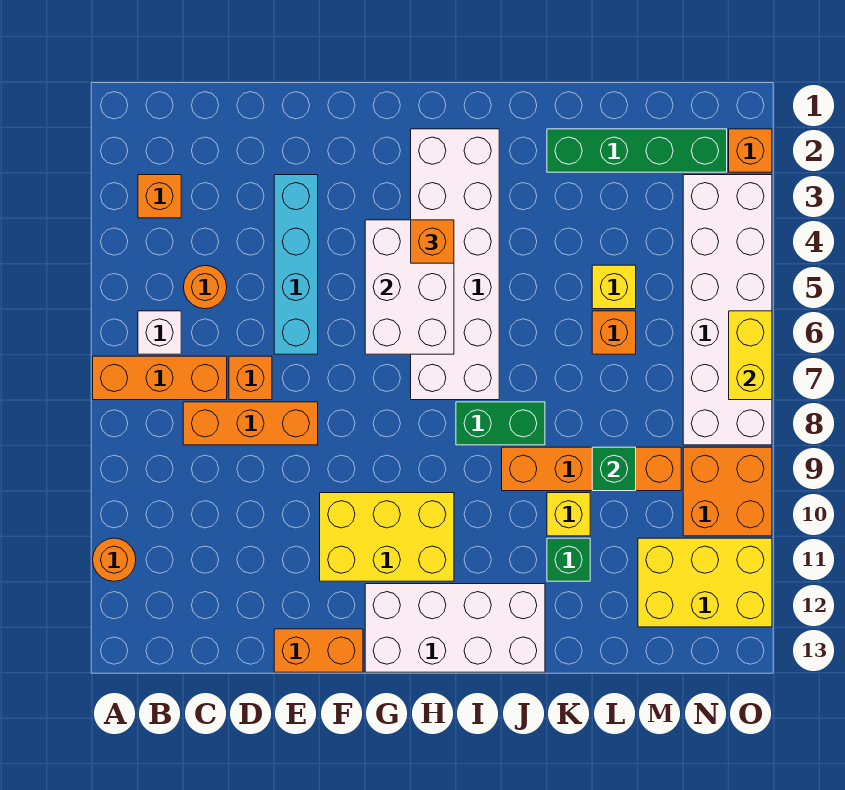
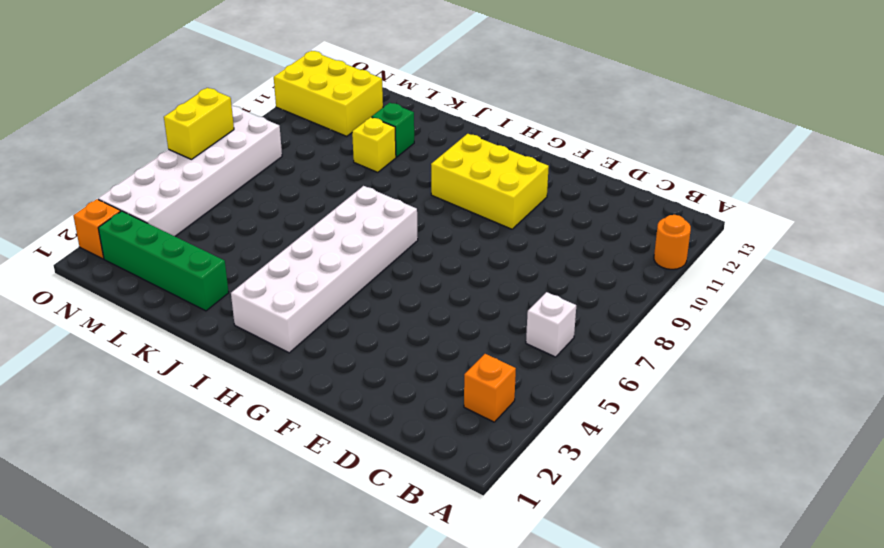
none -> orange brick A7:C7 level 1
none -> orange round brick C5 level 1
none -> orange brick C8:E8 level 1

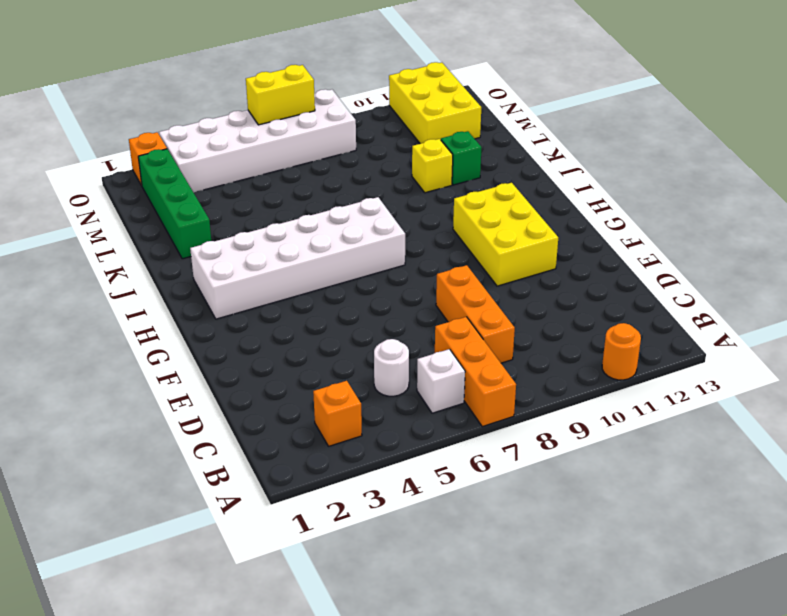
white round brick C5 level 1 -> orange round brick C5 level 1
none -> orange brick D7 level 1
none -> cyan brick E3:E6 level 1
none -> orange brick E13:F13 level 1

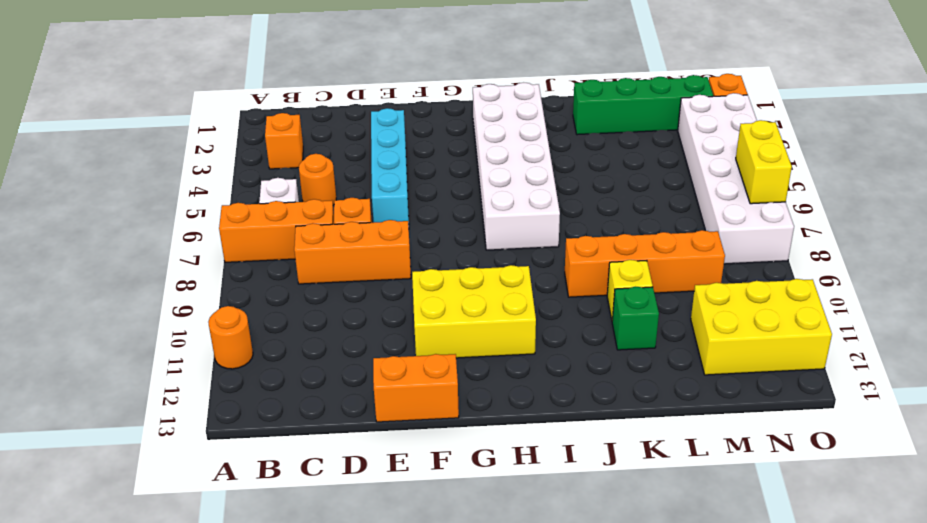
none -> white brick G12:J13 level 1
none -> green brick I8:J8 level 1
none -> yellow brick L5 level 1

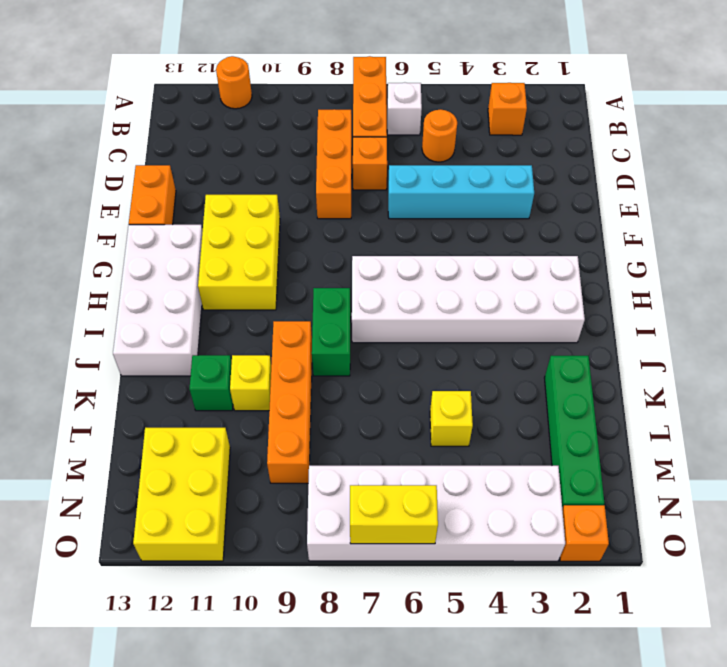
none -> orange brick L6 level 1
none -> orange brick N9:O10 level 1
none -> white brick G4:H6 level 2

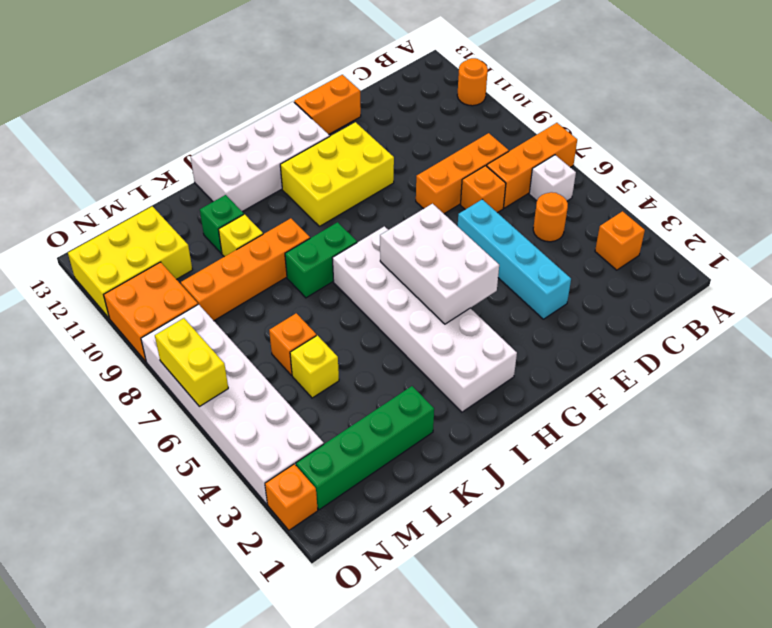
none -> green brick L9 level 2
none -> orange brick H4 level 3

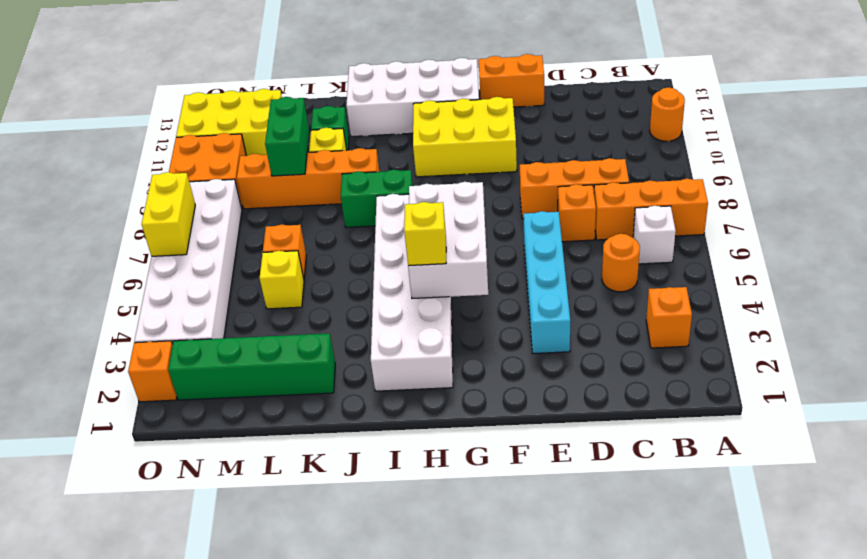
yellow brick H4 level 3 -> orange brick H4 level 3
green brick L9:L10 level 2 -> green brick L9 level 2

